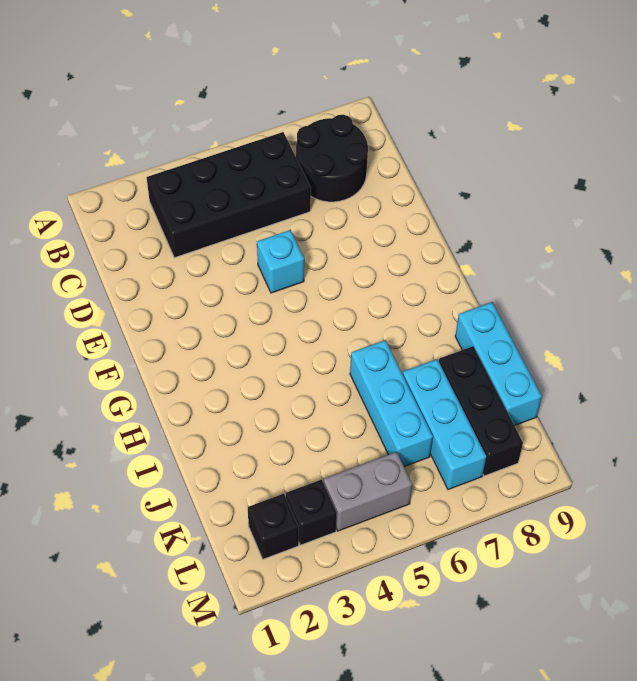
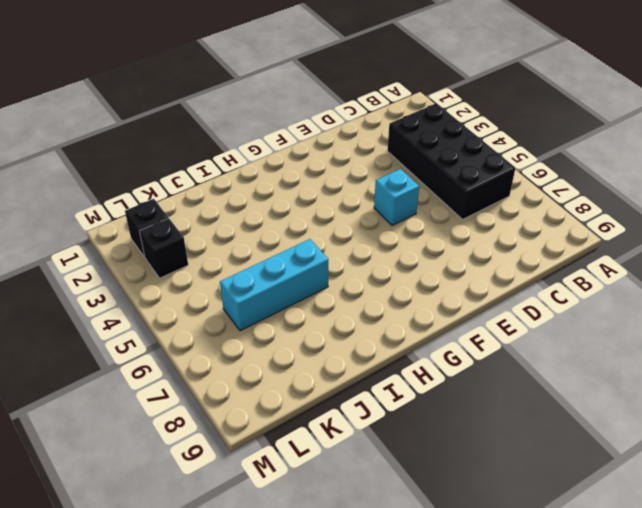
none -> black round brick B7:C8 level 1
none -> cyan brick I9:K9 level 1

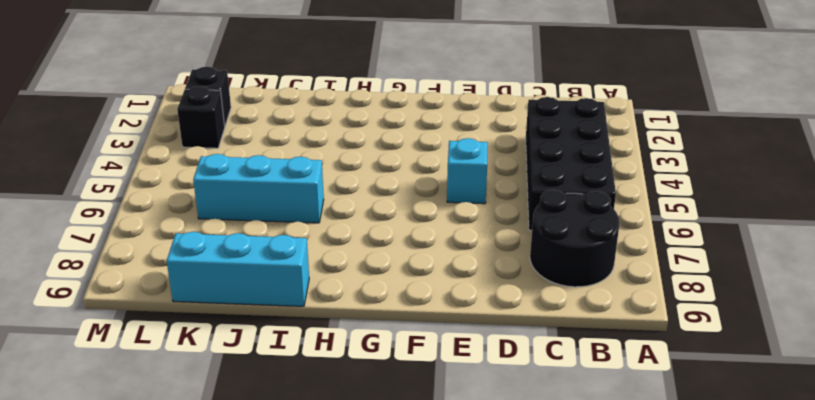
none -> cyan brick J7:L7 level 1
none -> black brick J8:L8 level 1

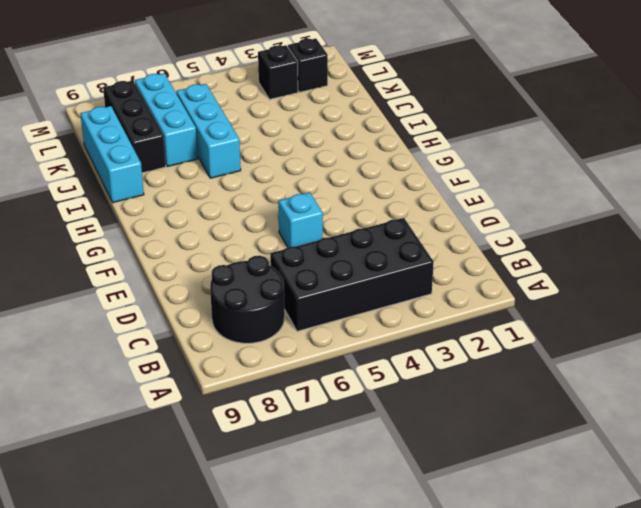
none -> grey brick L4:L5 level 1

